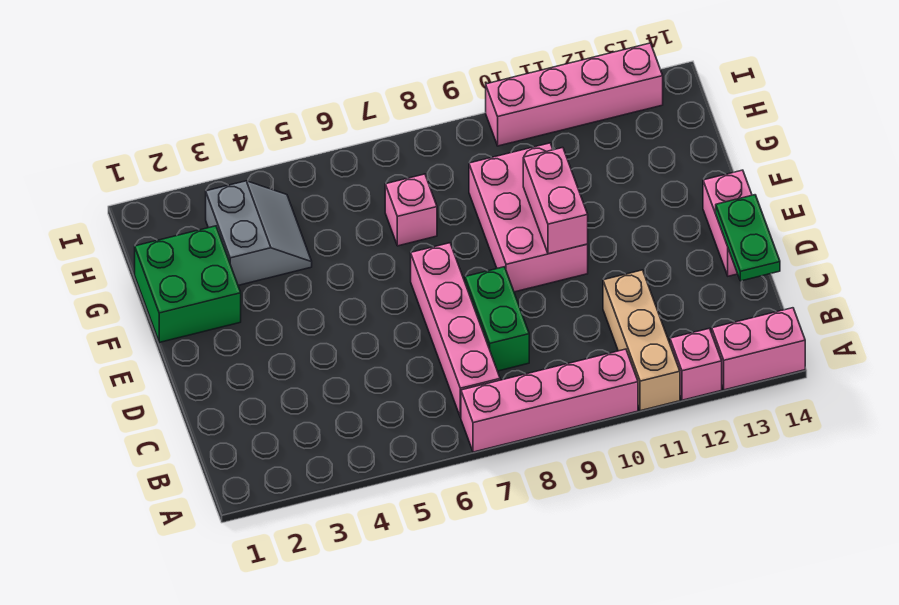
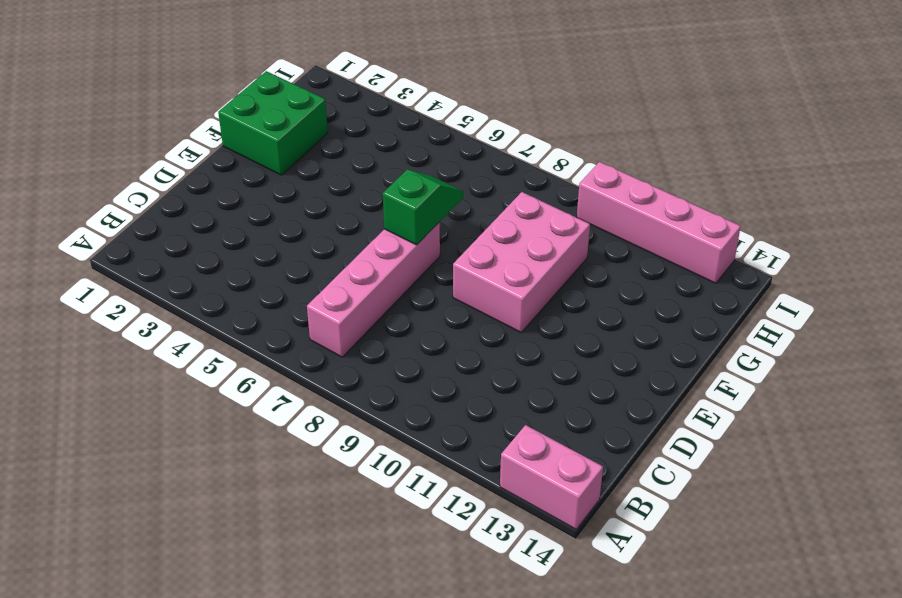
green slope E7:F7 level 2 top E -> none
none -> pink brick A7:A10 level 1
none -> tan brick A11:C11 level 1
none -> pink brick A12 level 1

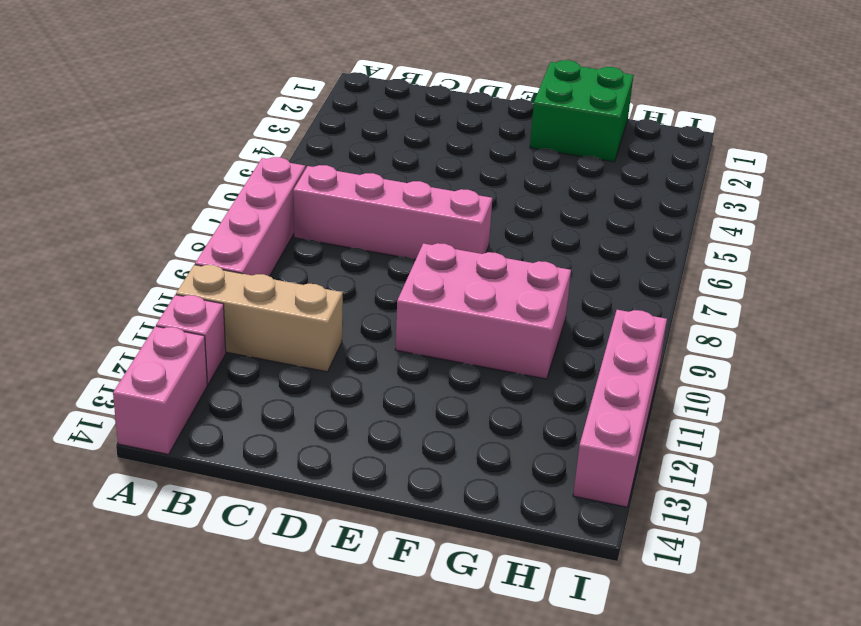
none -> green brick C8:D8 level 1
none -> pink brick D14:E14 level 1
none -> grey slope G3:H4 level 1 top 3

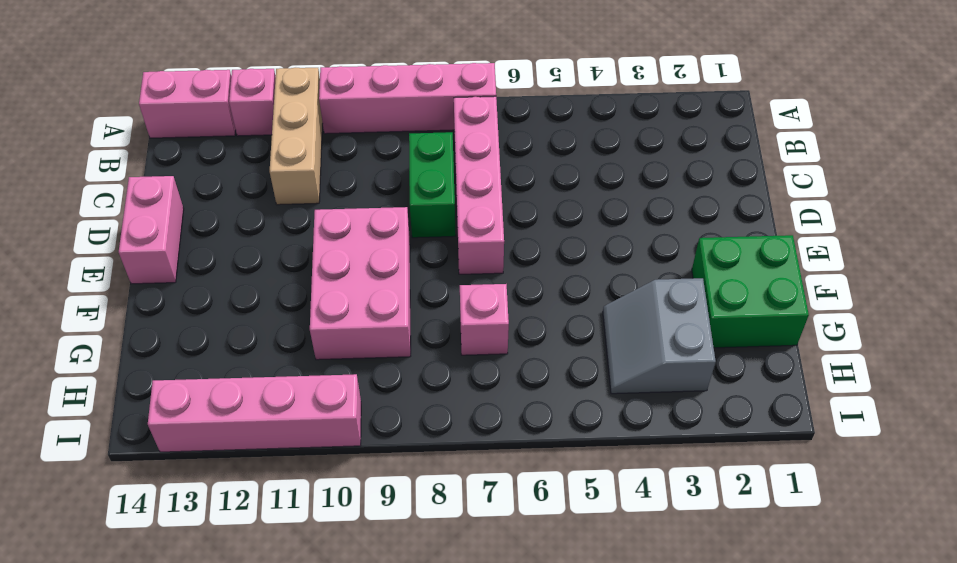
none -> green plate C14:D14 level 2
none -> pink brick E10:F10 level 2

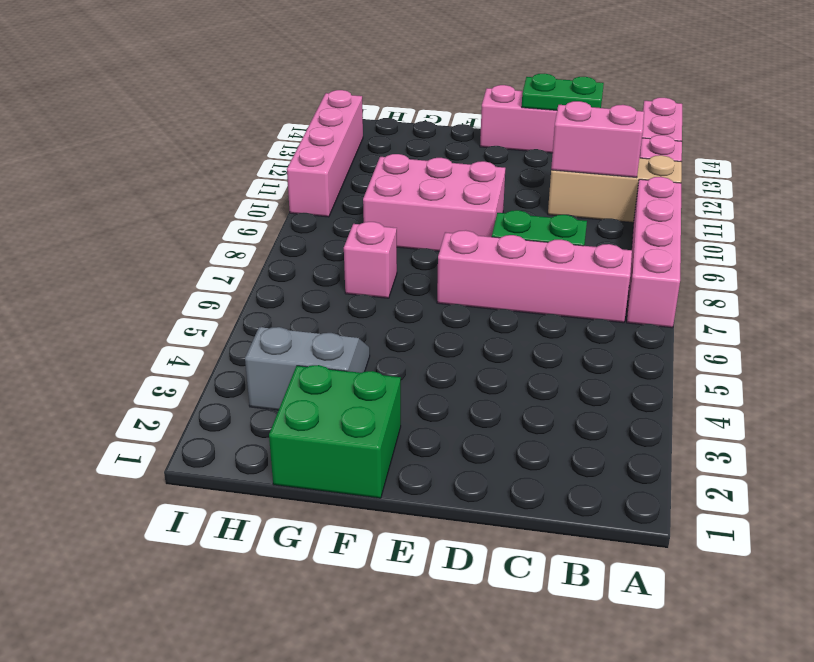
pink brick B11:C11 level 2 -> pink brick E10:F10 level 2

